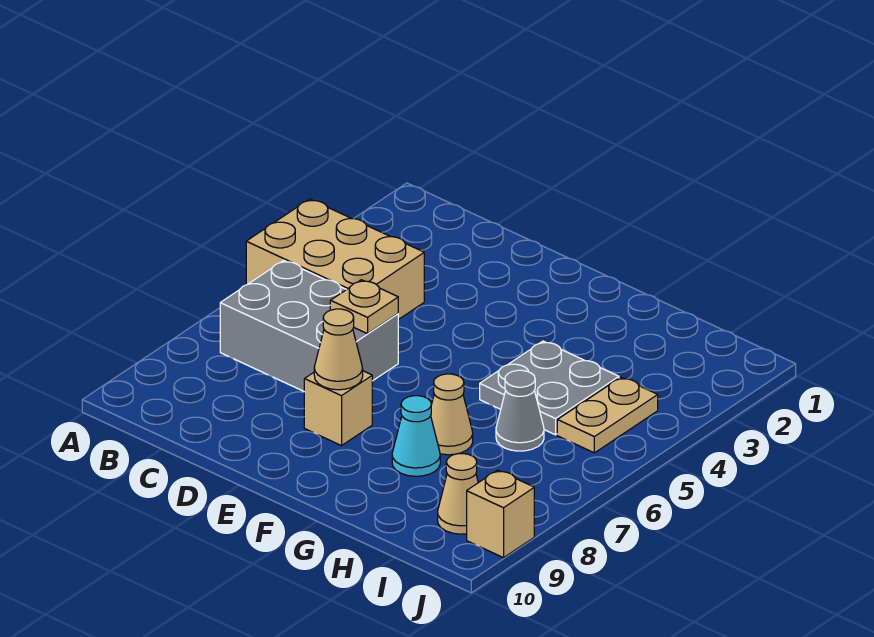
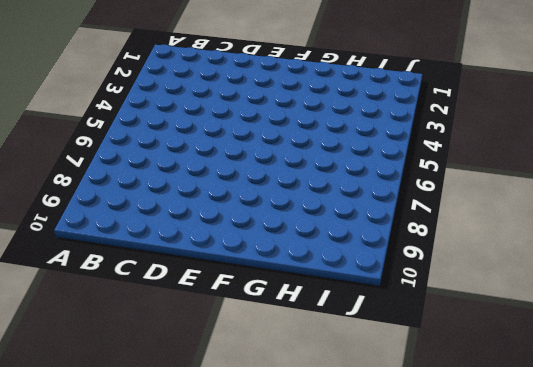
none -> tan brick A4:C5 level 1
none -> grey brick B6:D7 level 1
none -> tan brick E8 level 1

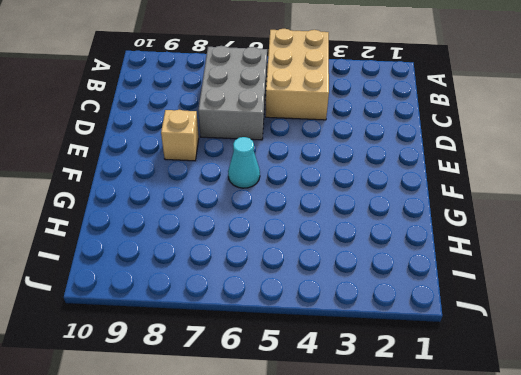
cyan cone F6 level 1 -> cyan cone G8 level 1
none -> grey plate G4:H5 level 1
none -> tan cone G7 level 1
none -> grey cone H6 level 1

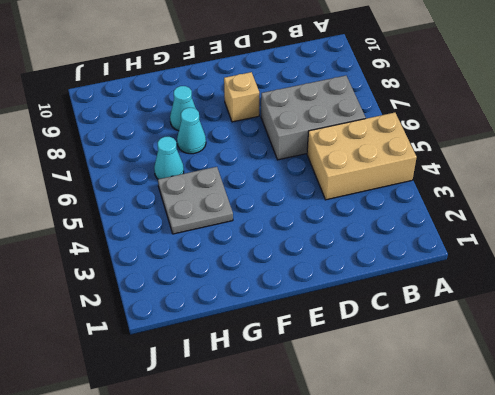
cyan cone G7 level 1 -> tan cone G7 level 1
cyan cone H6 level 1 -> grey cone H6 level 1
none -> tan plate I4:I5 level 1
none -> tan cone I9 level 1
none -> tan brick J9 level 1

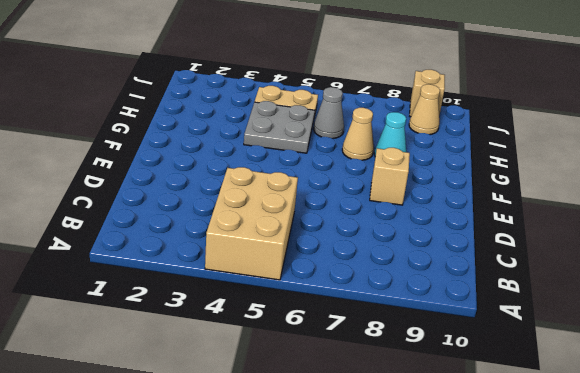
none -> grey brick B6:D7 level 1
none -> tan plate D6 level 2
none -> tan cone E8 level 2

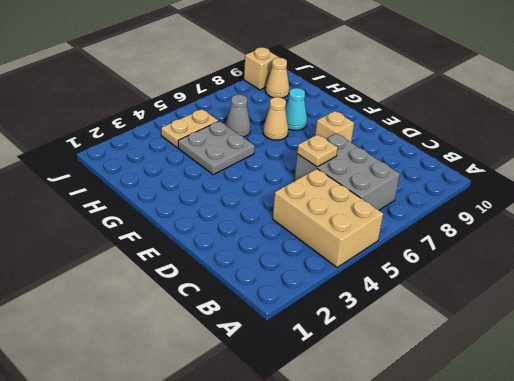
none -> tan cone E8 level 2

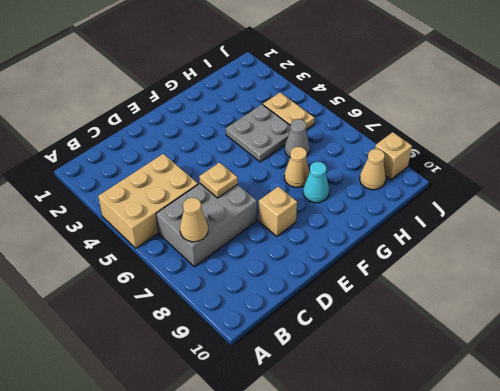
tan cone B7 level 2 -> tan cone E8 level 2

